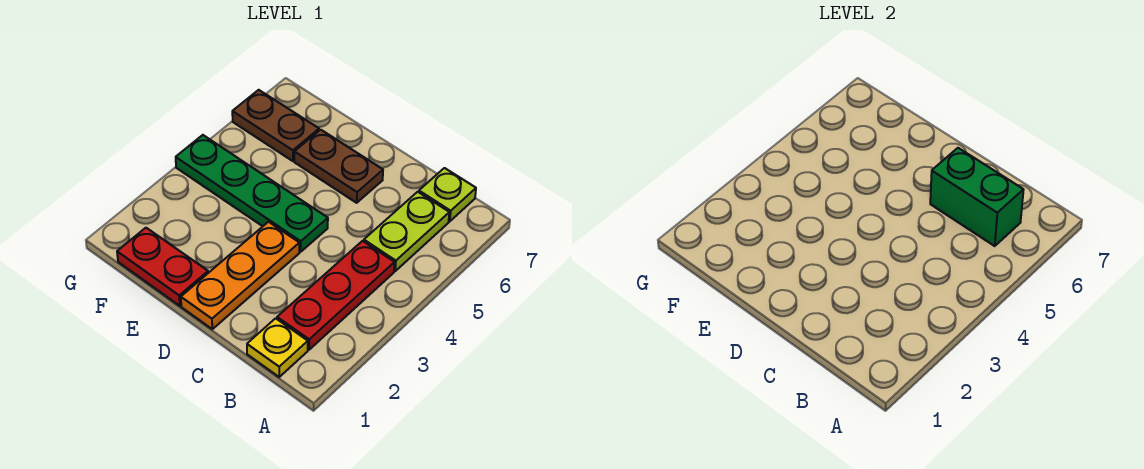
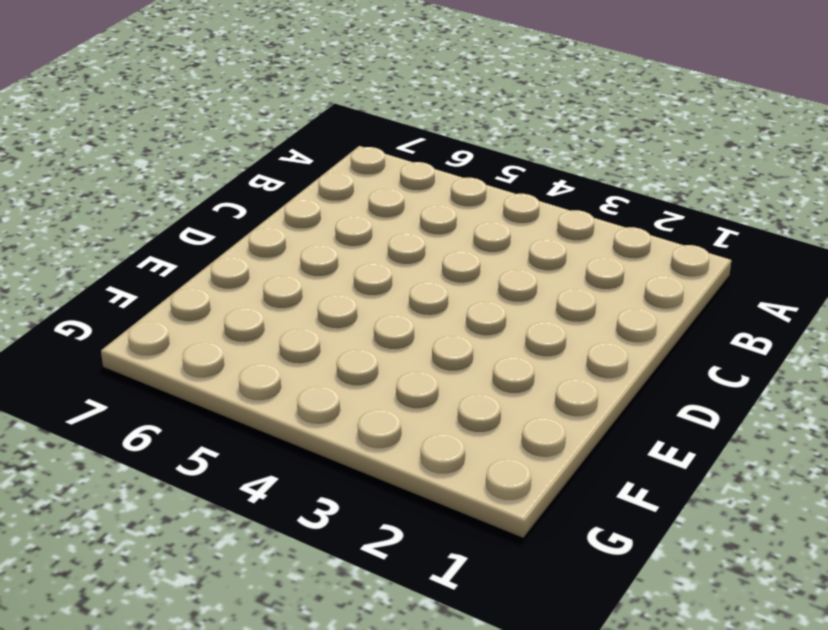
none -> yellow plate B1 level 1
none -> red plate B2:B4 level 1

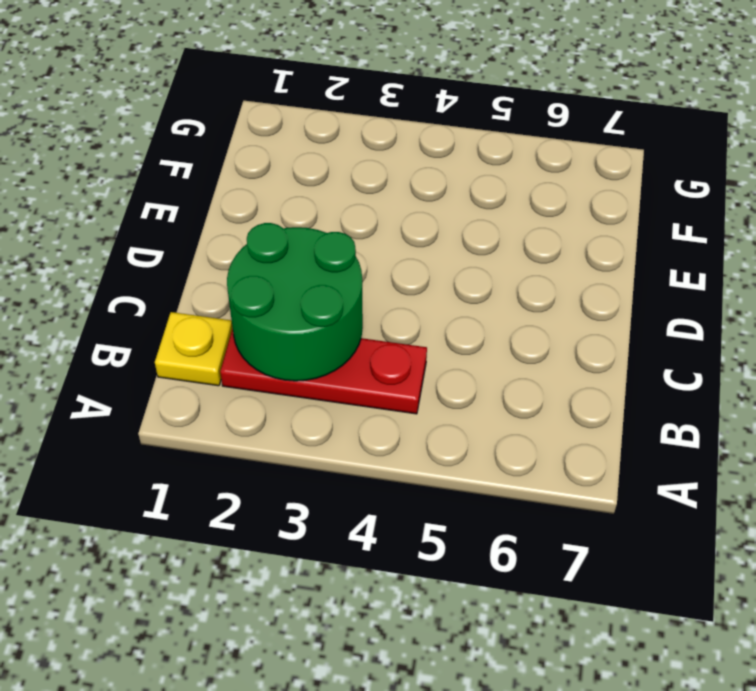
green round brick B2:C3 level 2 -> none
none -> lime plate B5:B6 level 1
none -> lime plate B7 level 1

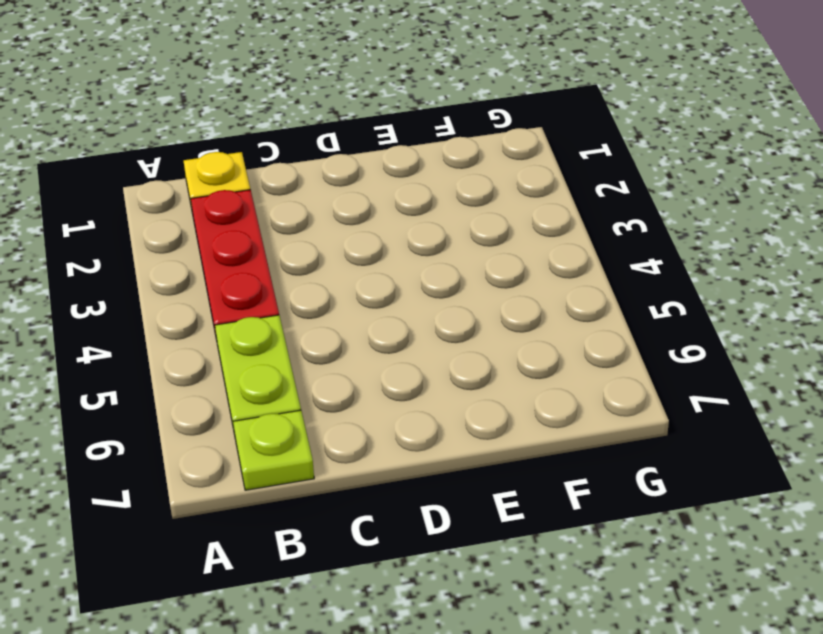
none -> orange plate D1:D3 level 1
none -> green plate D4:G4 level 1

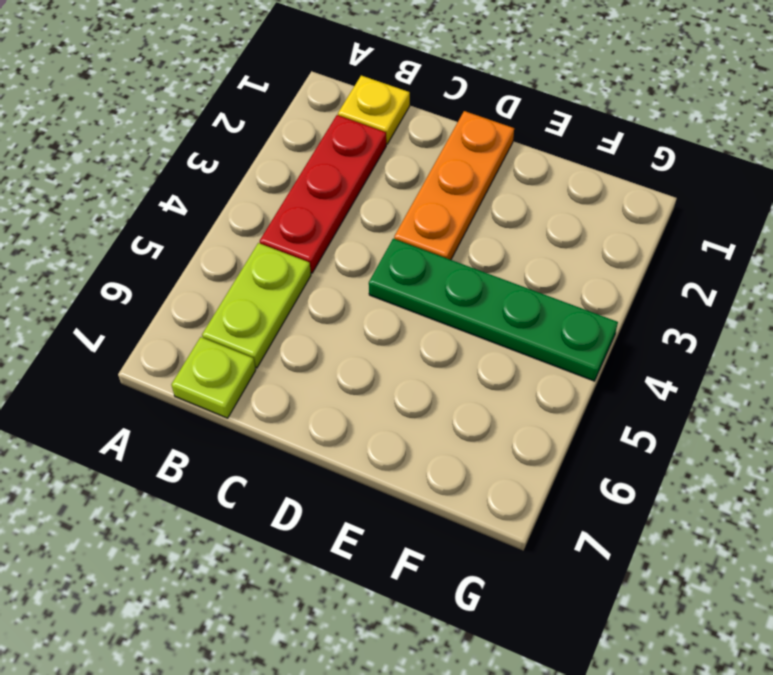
none -> brown plate D6:E6 level 1
none -> red plate E1:F1 level 1

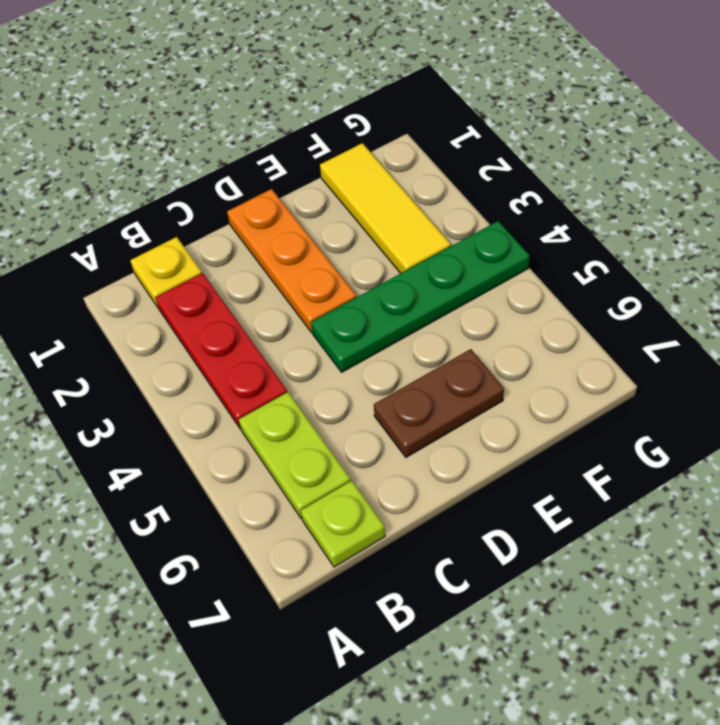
yellow tile F1:F3 level 1 -> red plate E1:F1 level 1
none -> brown plate F6:G6 level 1
none -> green brick B6:C6 level 2

